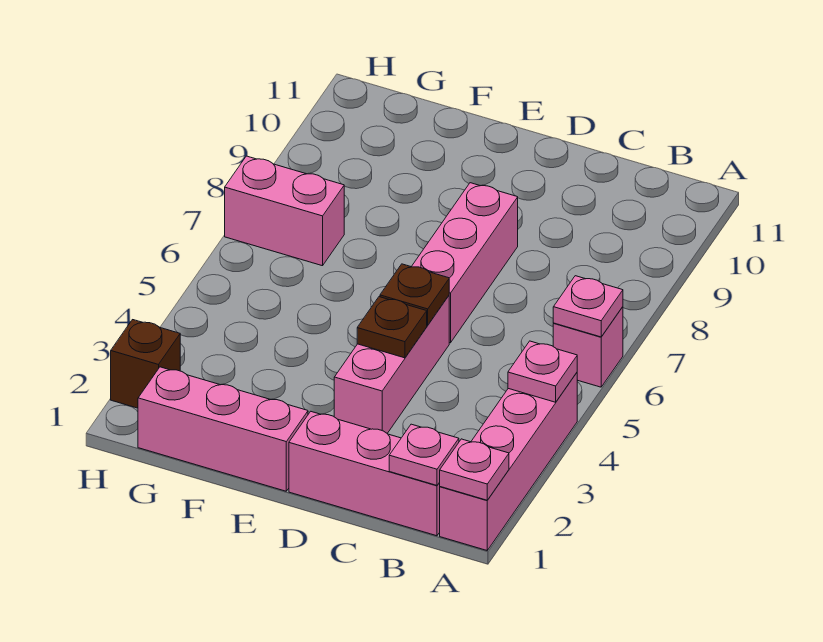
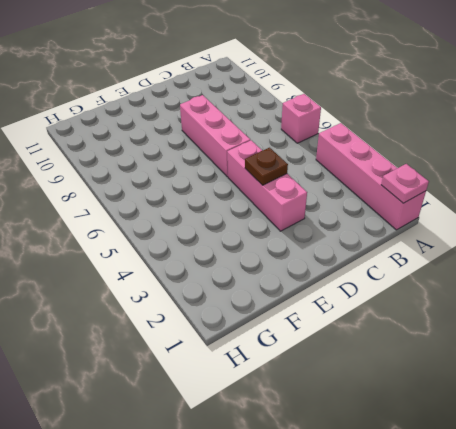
none -> pink brick B1:D1 level 1
none -> pink brick E1:G1 level 1
none -> pink brick G7:H7 level 1

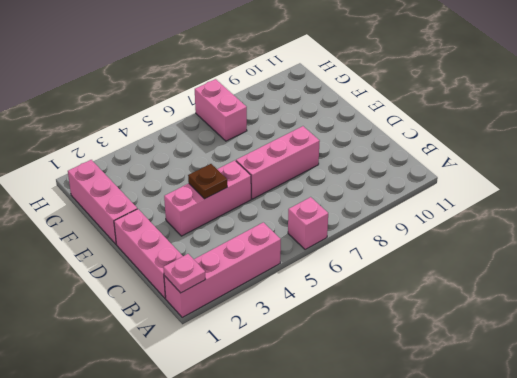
none -> brown brick H2 level 1
none -> pink plate A4 level 2
none -> pink plate A6 level 2

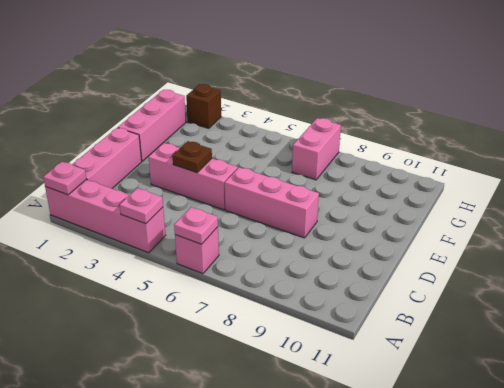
none -> pink plate B1 level 2
none -> brown plate D5 level 2

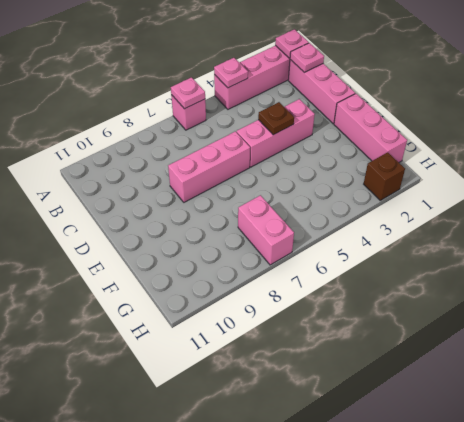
none -> brown plate D5 level 2

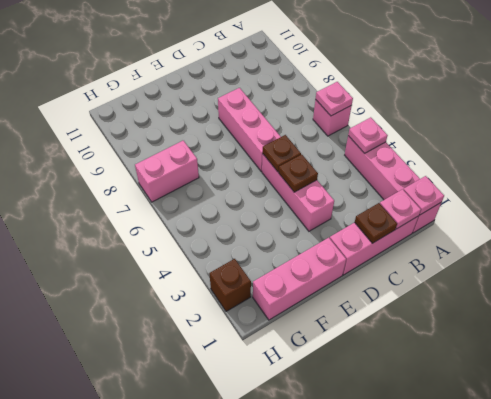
brown plate C1 level 2 -> none

